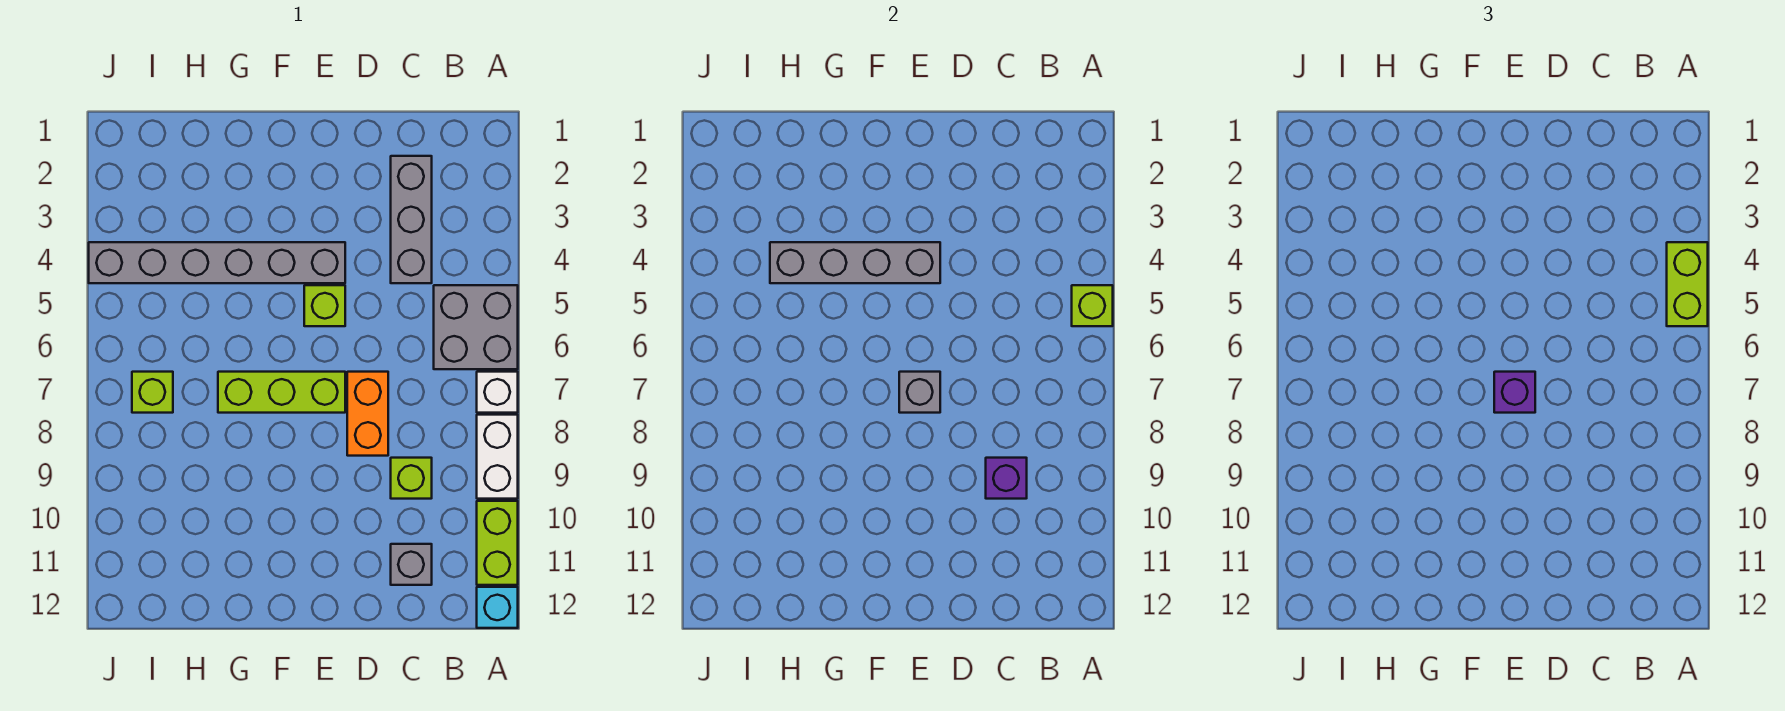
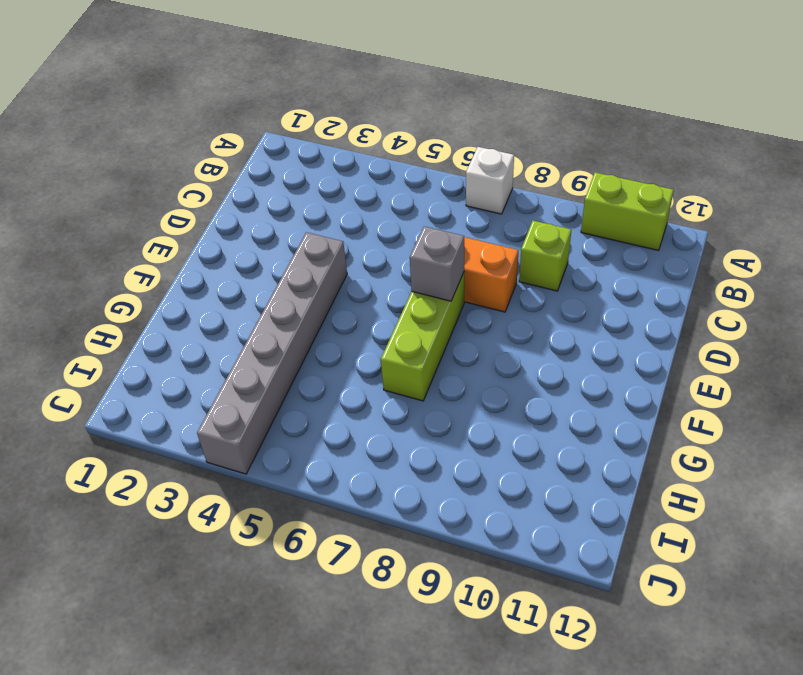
none -> grey brick A5:B6 level 1
none -> white brick A8:A9 level 1
none -> cyan brick A12 level 1

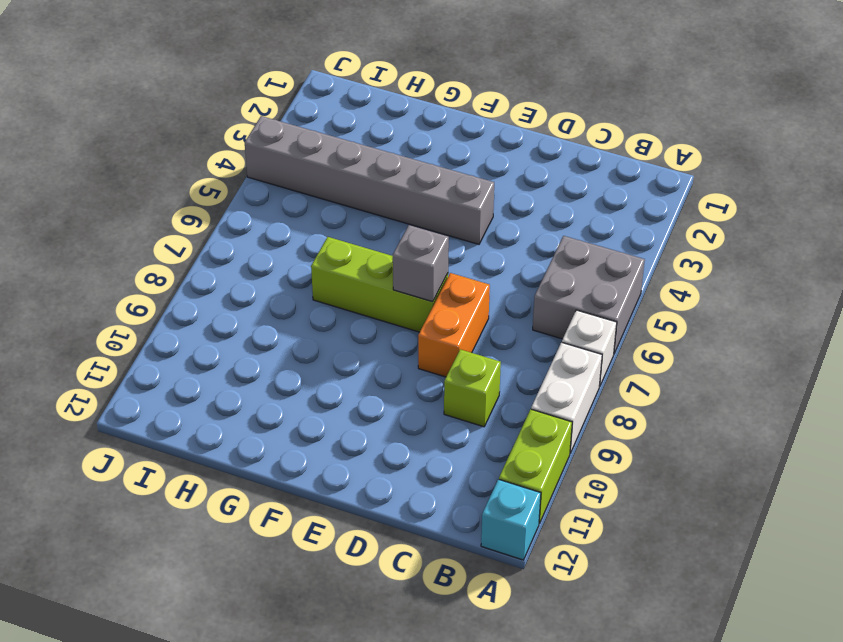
none -> grey brick C2:C4 level 1
none -> grey brick C11 level 1
none -> lime brick E5 level 1

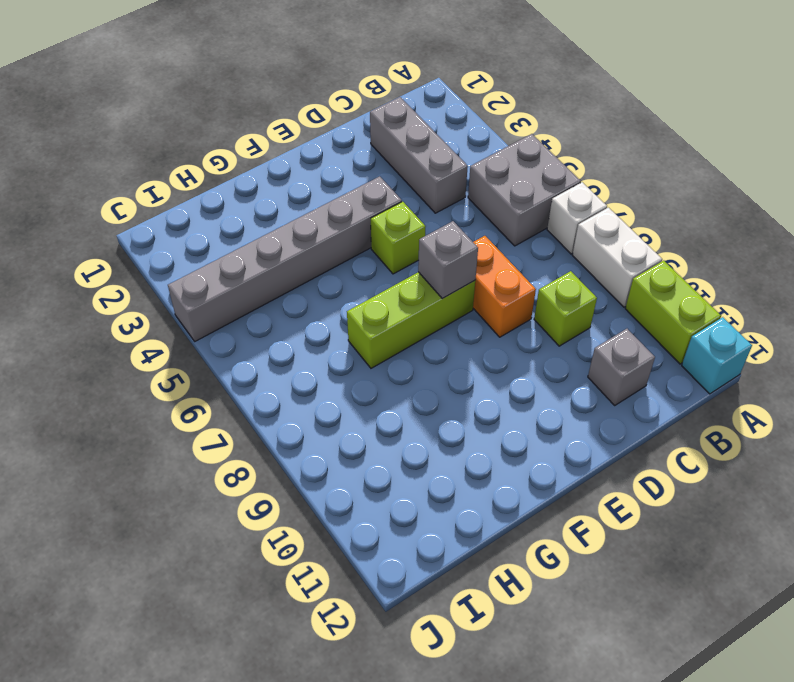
none -> lime brick I7 level 1
none -> lime brick A5 level 2
none -> purple brick C9 level 2

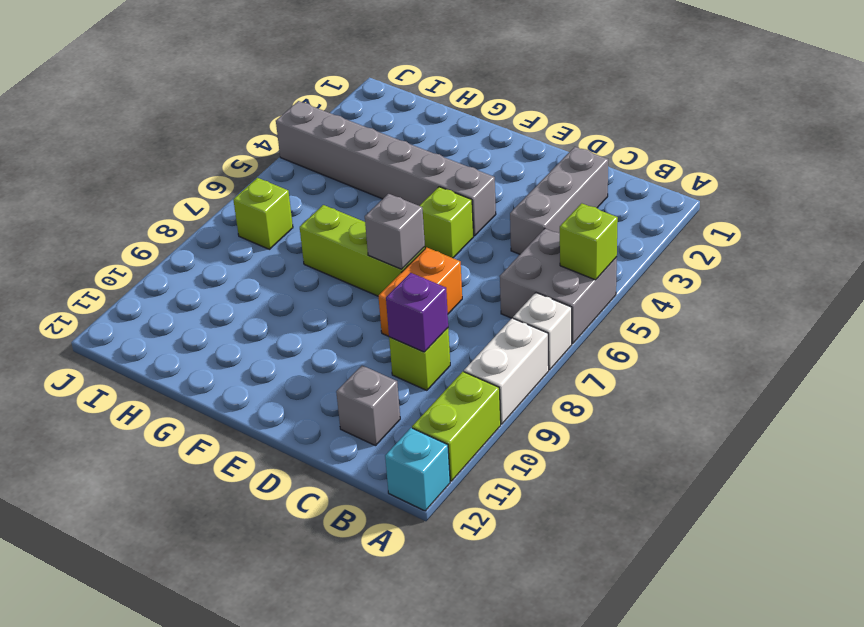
none -> grey brick E4:H4 level 2
none -> lime brick A4:A5 level 3
none -> purple brick E7 level 3

